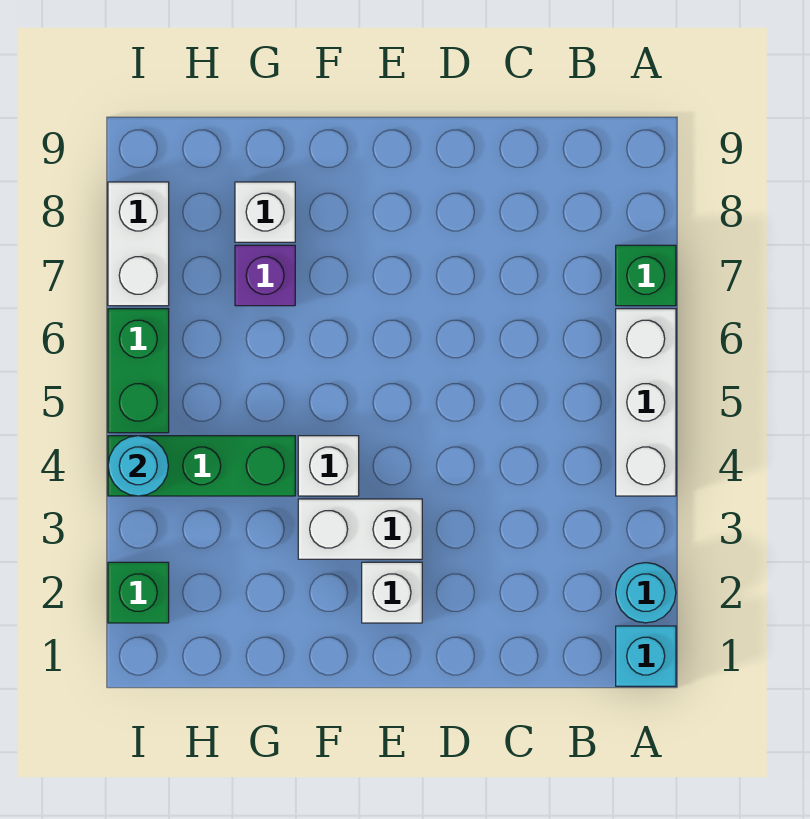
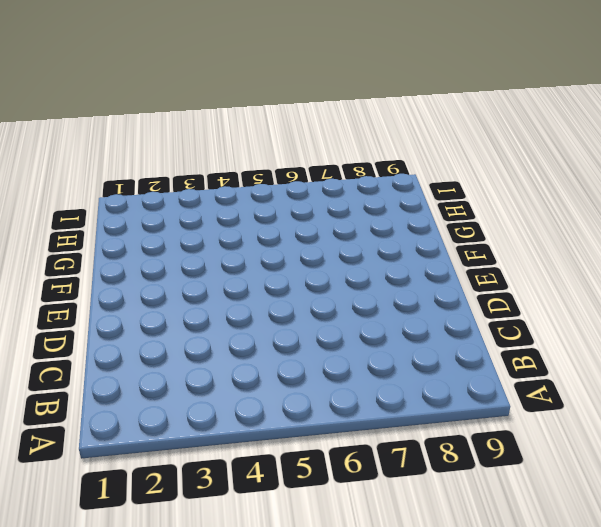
none -> cyan brick A1 level 1
none -> cyan round brick A2 level 1
none -> white brick A4:A6 level 1

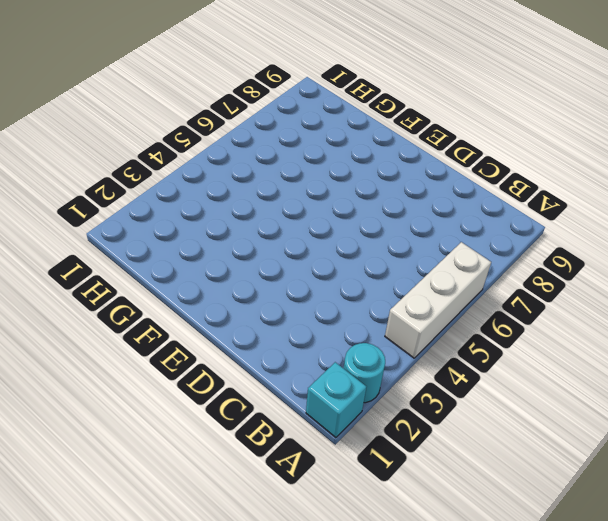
none -> green brick A7 level 1
none -> white brick E2 level 1
none -> white brick E3:F3 level 1

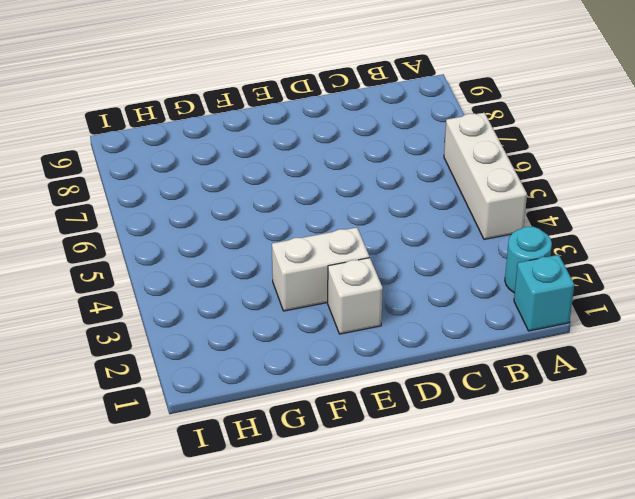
none -> green brick A7 level 1
none -> white brick F4 level 1
none -> green brick G4:I4 level 1

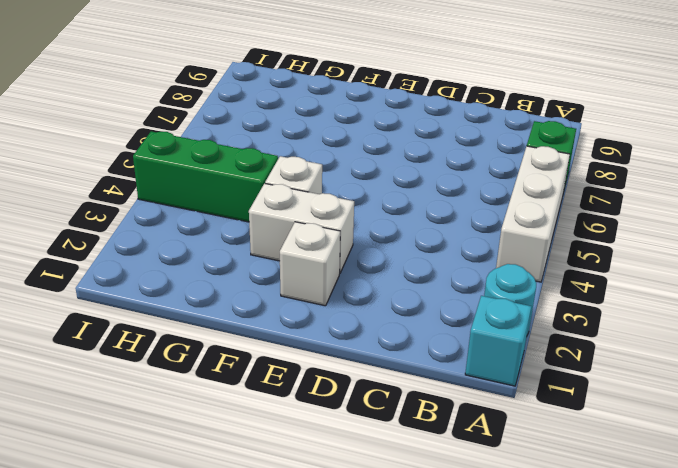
none -> purple brick G7 level 1
none -> white brick G8 level 1
none -> green brick I2 level 1

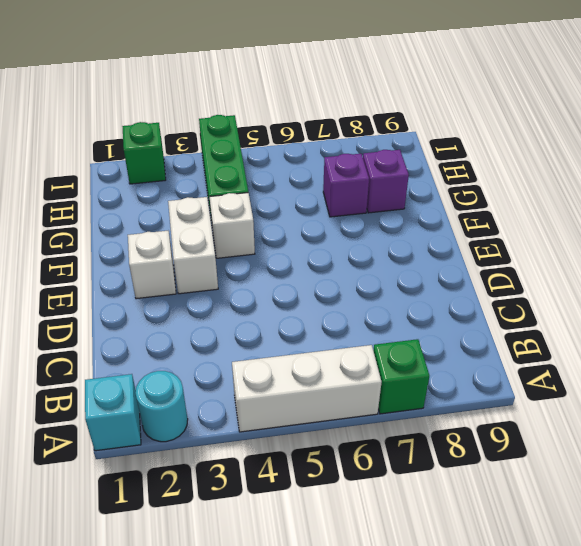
purple brick G8 level 1 -> white brick G8 level 1
none -> green brick I5:I6 level 1
none -> white brick I7:I8 level 1
none -> cyan round brick I4 level 2

